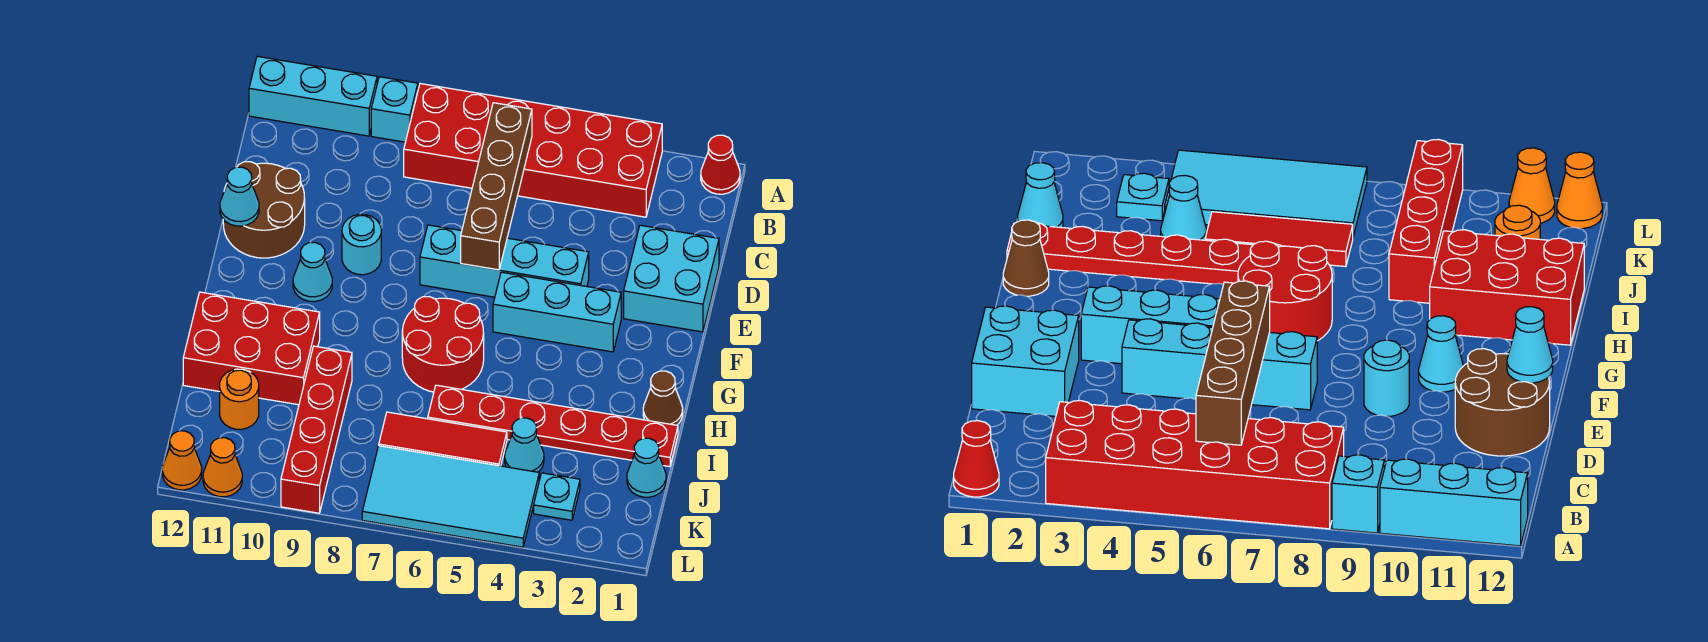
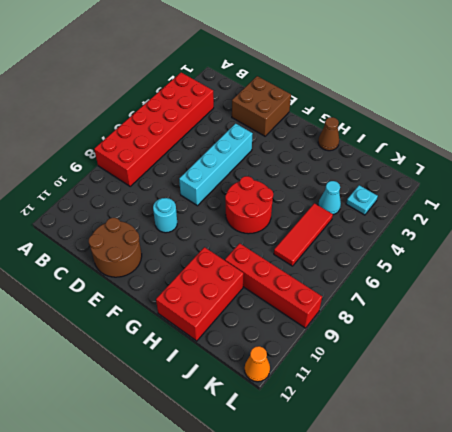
brown brick D1:E2 level 1 -> cyan brick D1:E2 level 1
none -> red cone A1 level 1
none -> cyan brick A9 level 1
none -> cyan brick A10:A12 level 1

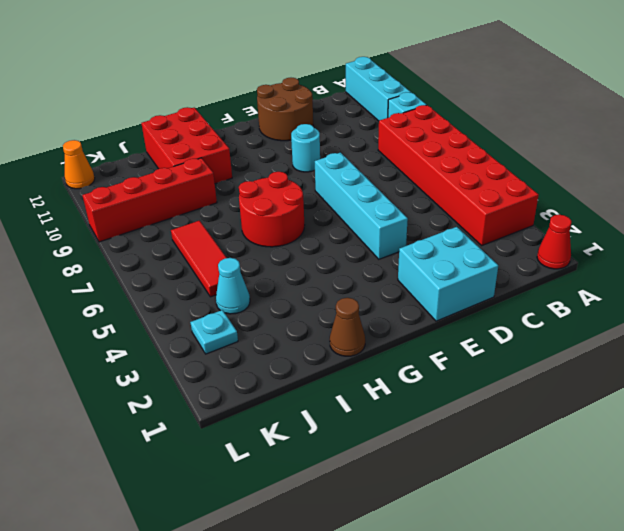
none -> cyan brick F3:F5 level 1
none -> cyan cone F10 level 1
none -> red plate I1:I6 level 1

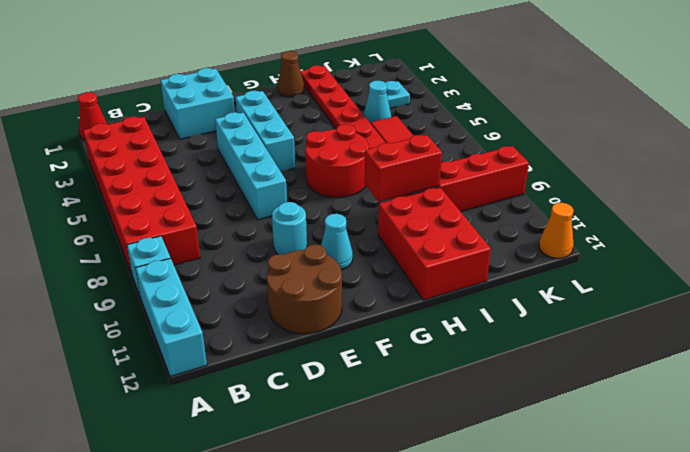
red brick H9:I9 level 2 -> none
none -> cyan cone J1 level 1
none -> orange round brick J11 level 1
none -> cyan tile K4:L7 level 1

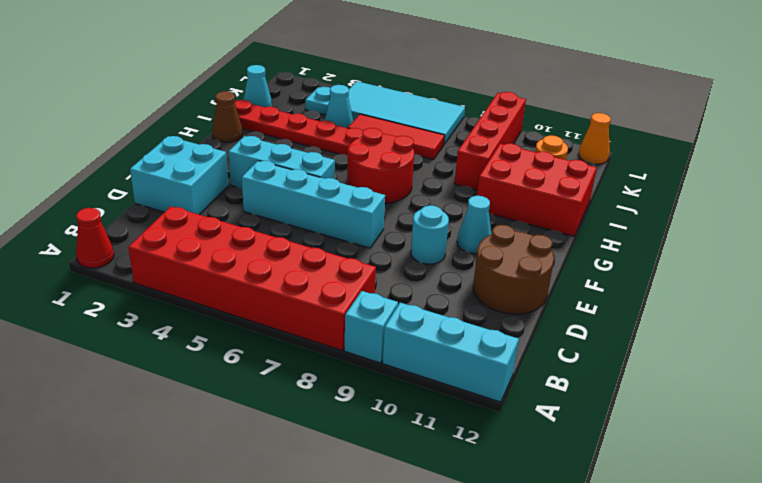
none -> orange cone L11 level 1
none -> brown brick B6:E6 level 2
none -> cyan cone E12 level 2

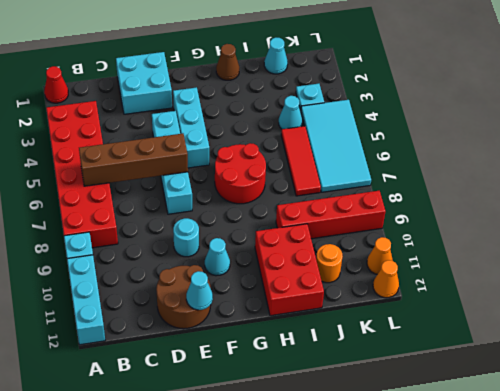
none -> red plate I1:I6 level 1

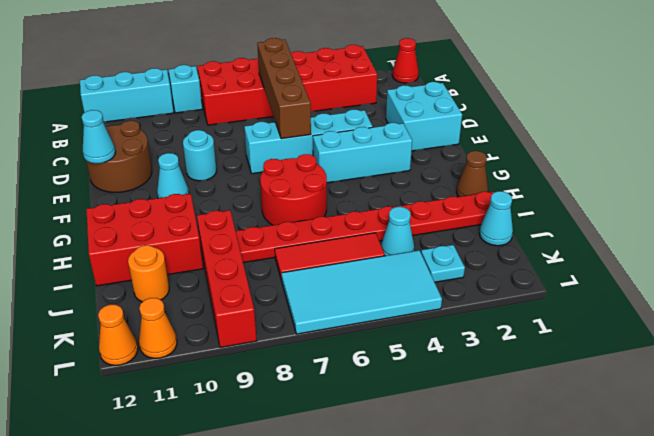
red plate I1:I8 level 1 -> red plate I1:I6 level 1

